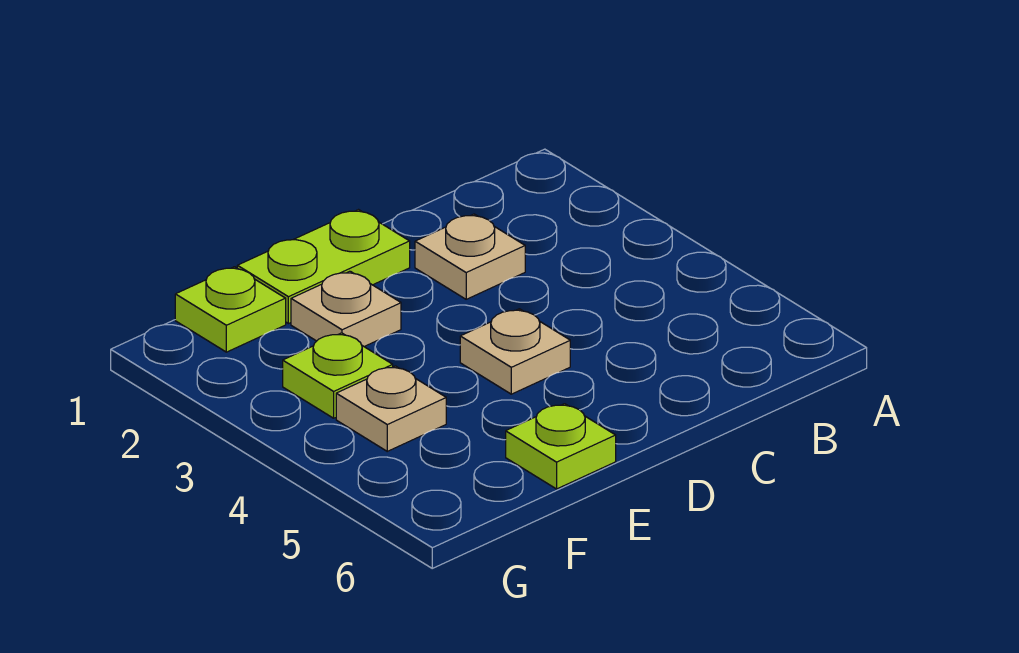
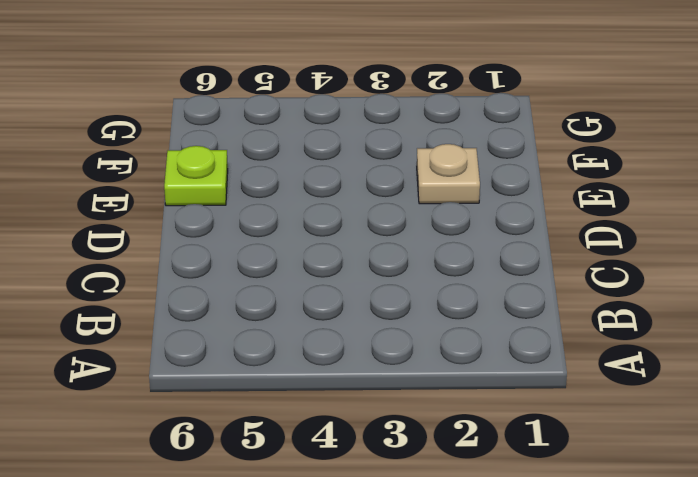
none -> tan plate C2 level 1
none -> lime plate D1:E1 level 1

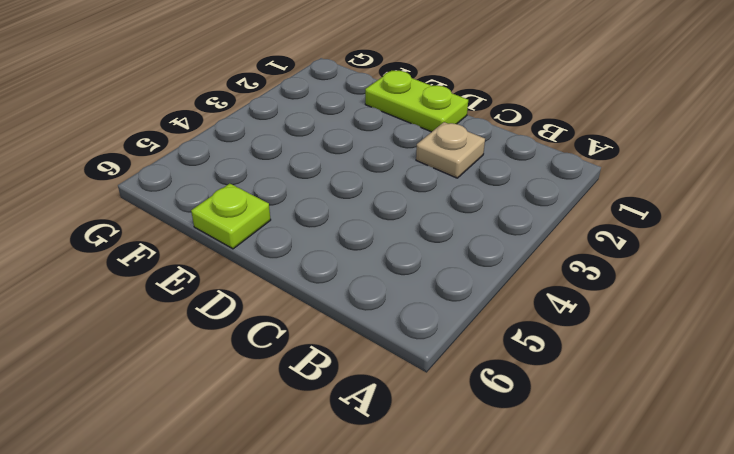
none -> tan plate D4 level 1
none -> tan plate E2 level 1

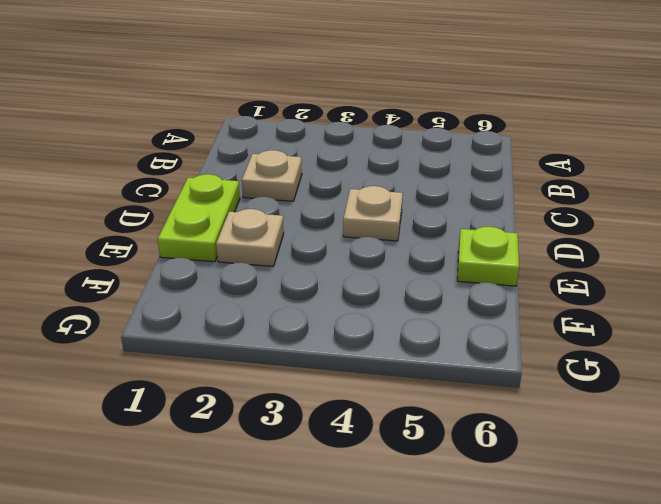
none -> lime plate F1 level 1
none -> lime plate F3 level 1

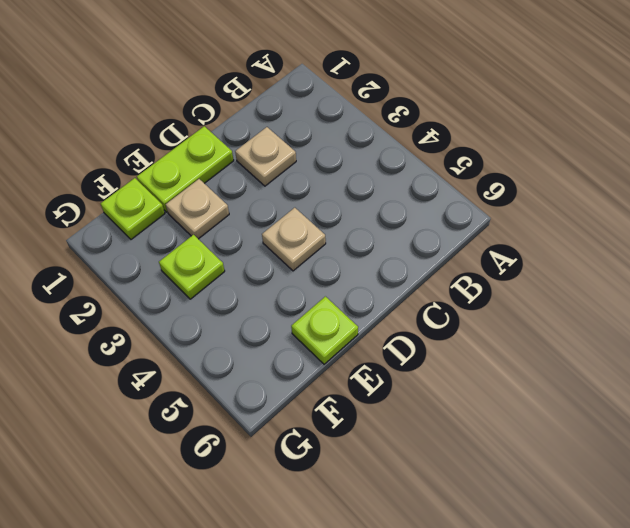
none -> tan plate F4 level 1

